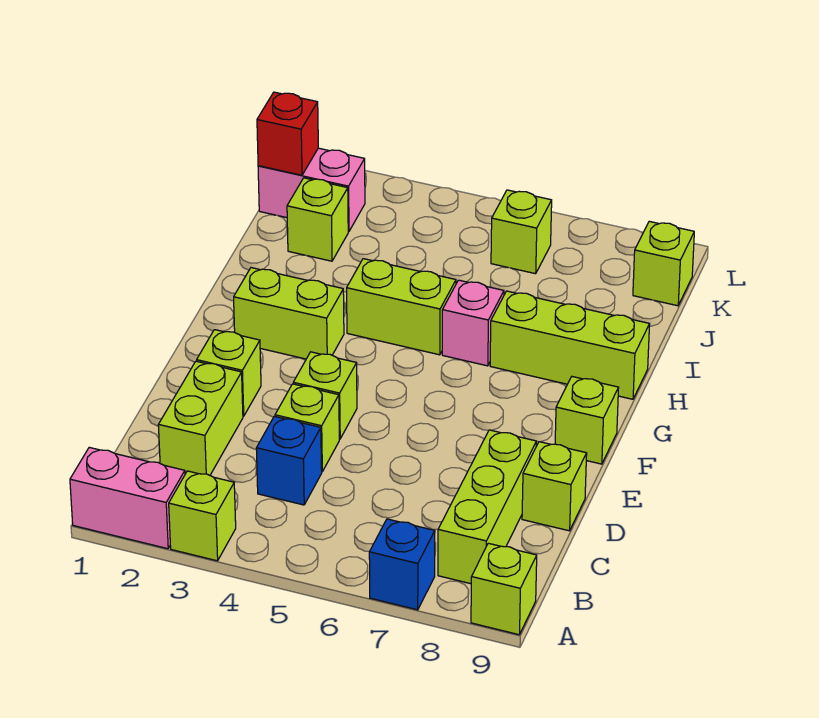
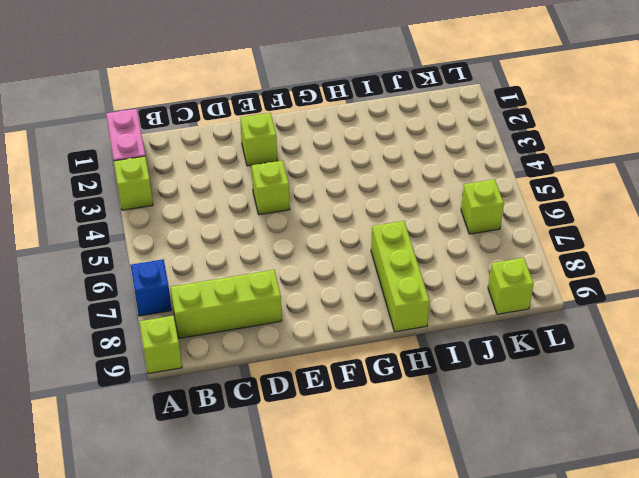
none -> lime brick C2:D2 level 1
none -> blue brick C4 level 1
none -> lime brick D4 level 1

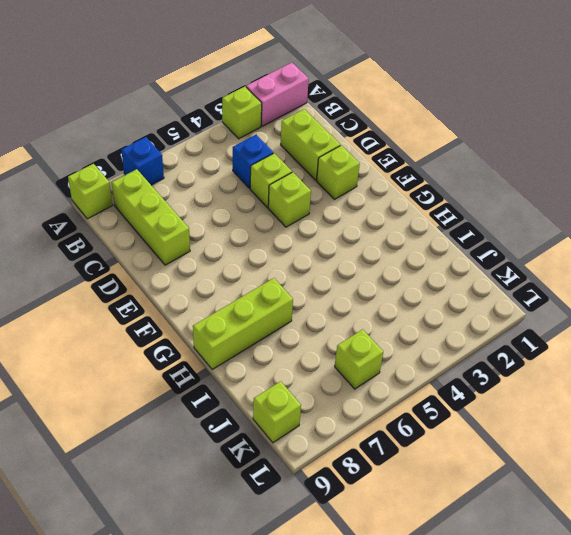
none -> lime brick D9 level 1
none -> lime brick F9 level 1
none -> lime brick G2:G3 level 1

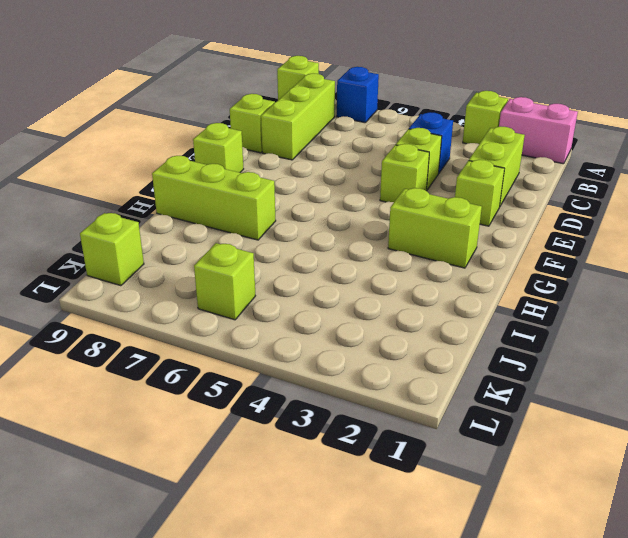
none -> lime brick H4:H5 level 1
none -> pink brick H6 level 1
none -> lime brick J2 level 1

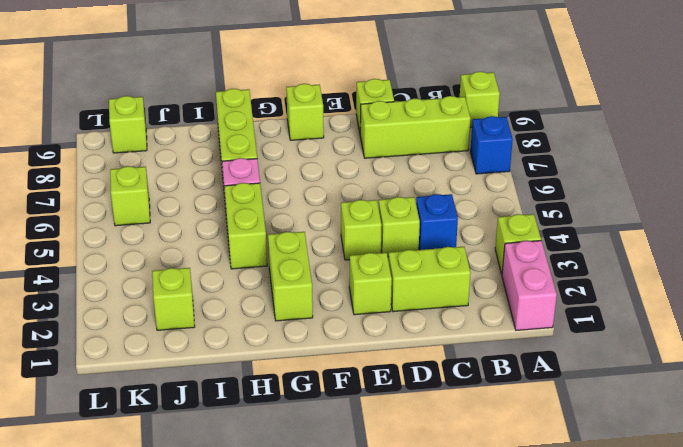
none -> pink brick K1:K2 level 1
none -> red brick K1 level 2

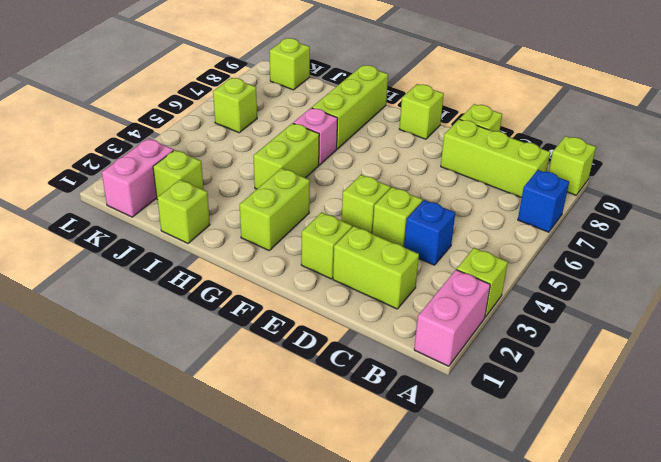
lime brick I1 level 1 -> none
none -> red brick K1 level 2

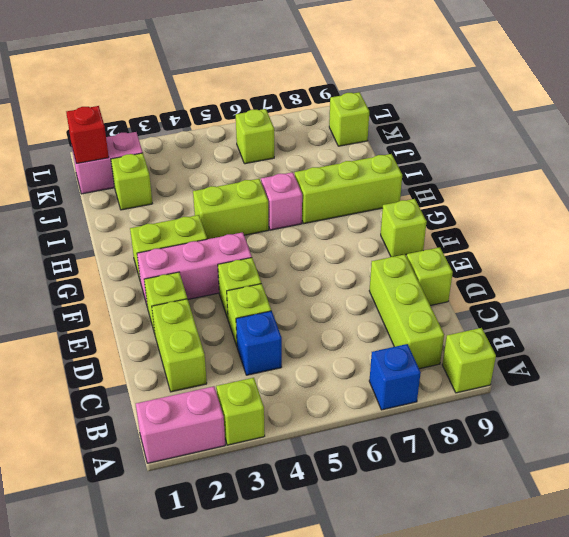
pink brick F2:F4 level 1 -> none

